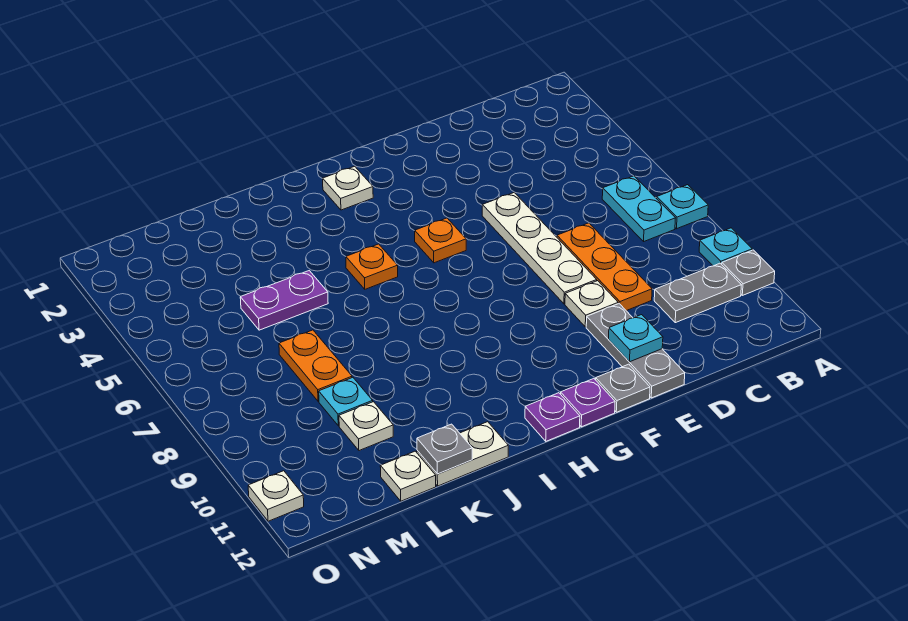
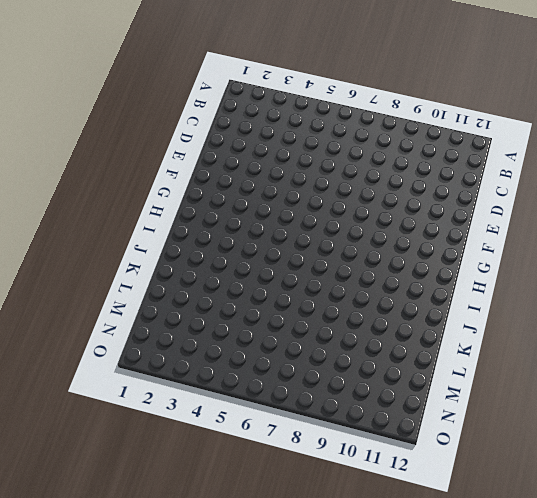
none -> cyan plate A7 level 1
none -> cyan plate A9 level 1
none -> grey plate A10 level 1

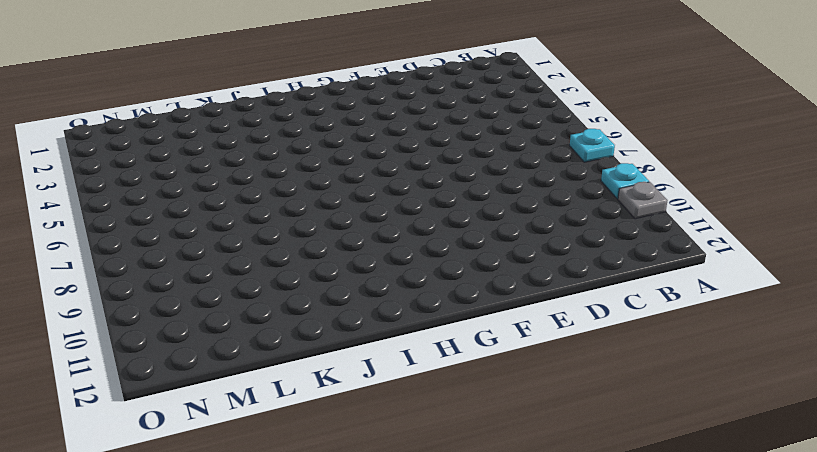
none -> cyan plate B6:B7 level 1
none -> grey plate B10:C10 level 1
none -> orange plate D7:D9 level 1

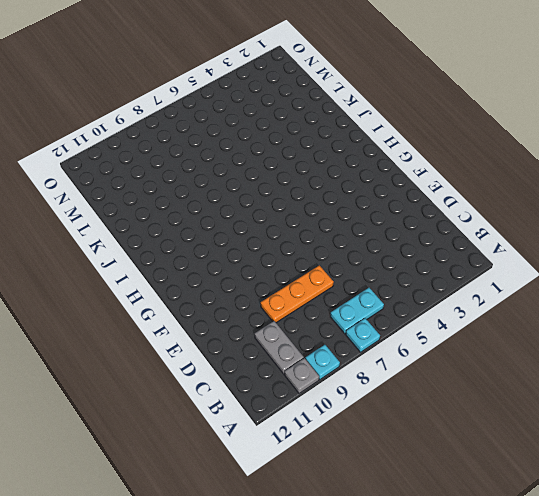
none -> white plate E5:E8 level 1
none -> white plate E9 level 1
none -> grey plate E10:E12 level 1

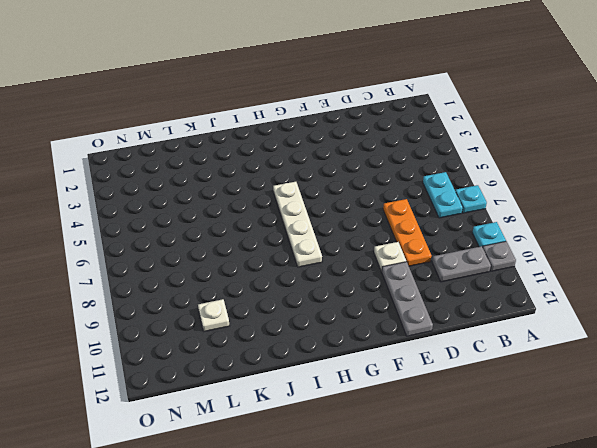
white plate H5:H8 level 1 -> white plate E5:E8 level 1
none -> grey plate F12 level 1
none -> orange plate G5 level 1
none -> purple plate G12 level 1

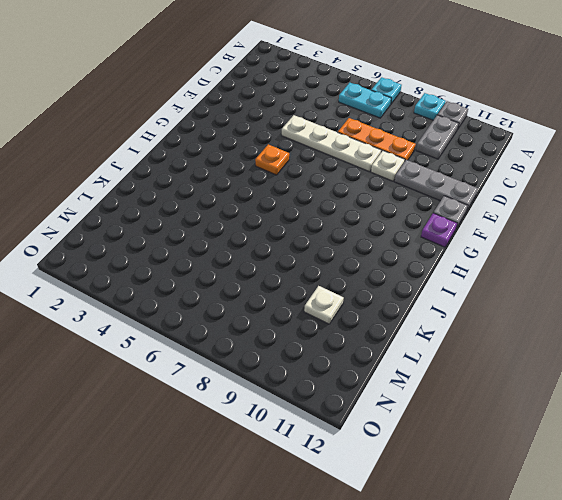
none -> white plate H2 level 1
none -> purple plate H12 level 1
none -> orange plate I5 level 1

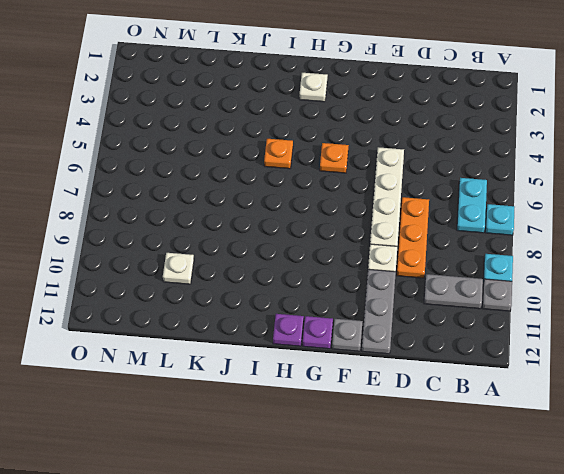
none -> white plate J12:K12 level 1
none -> purple plate K5:L5 level 1
none -> orange plate L7:L8 level 1

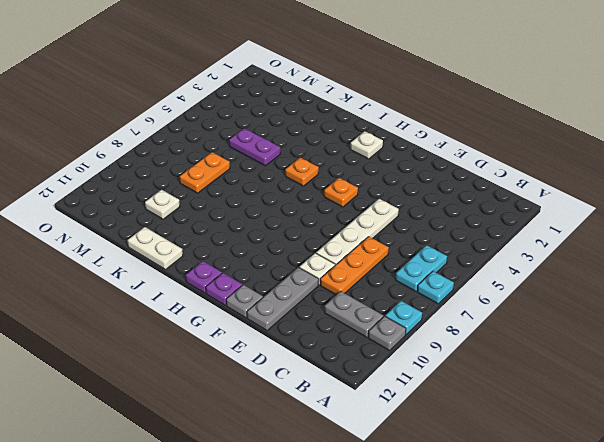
none -> cyan plate L9 level 1
none -> white plate L12 level 1
none -> white plate O11 level 1

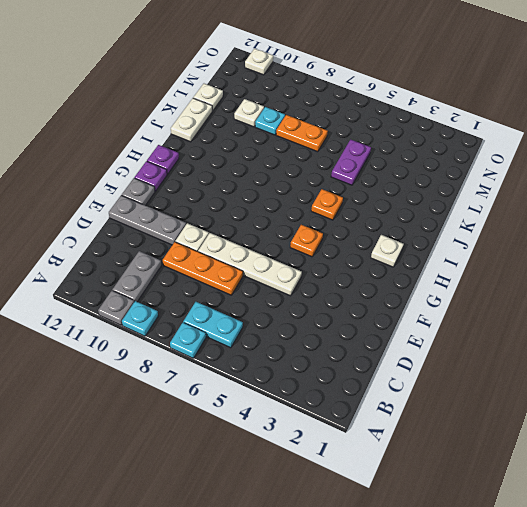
none -> cyan plate E11 level 2
none -> grey plate K12 level 2

